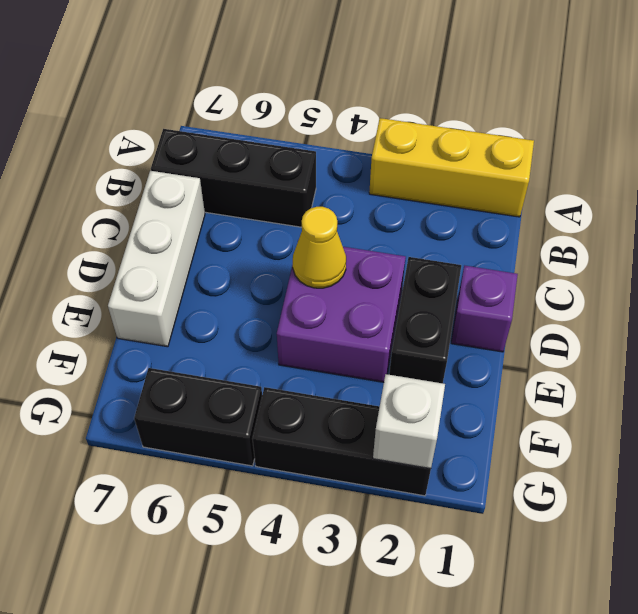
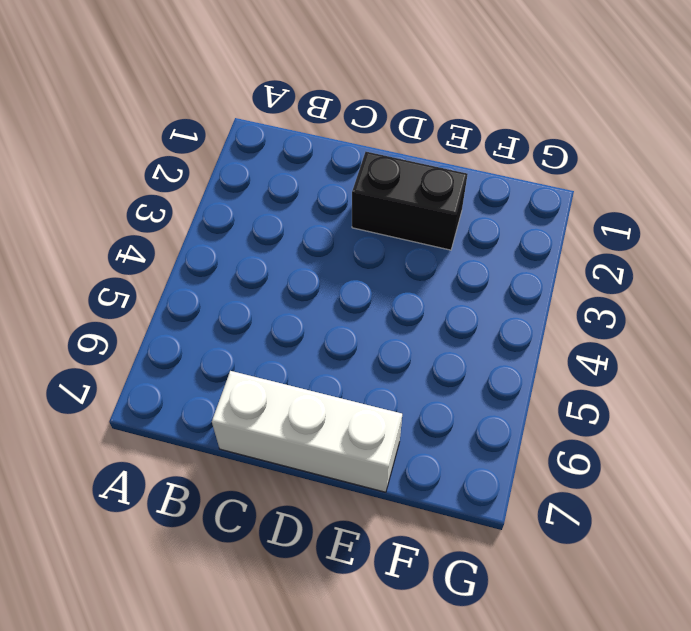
none -> yellow brick A1:A3 level 1
none -> black brick B5:B7 level 1

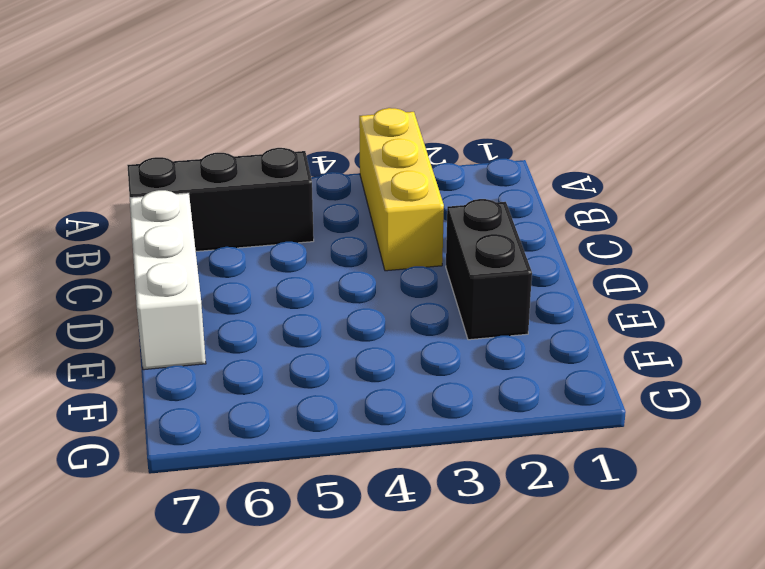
yellow brick A3:C3 level 1 -> yellow brick A1:A3 level 1
none -> purple brick D1 level 1
none -> purple brick D3:E4 level 1

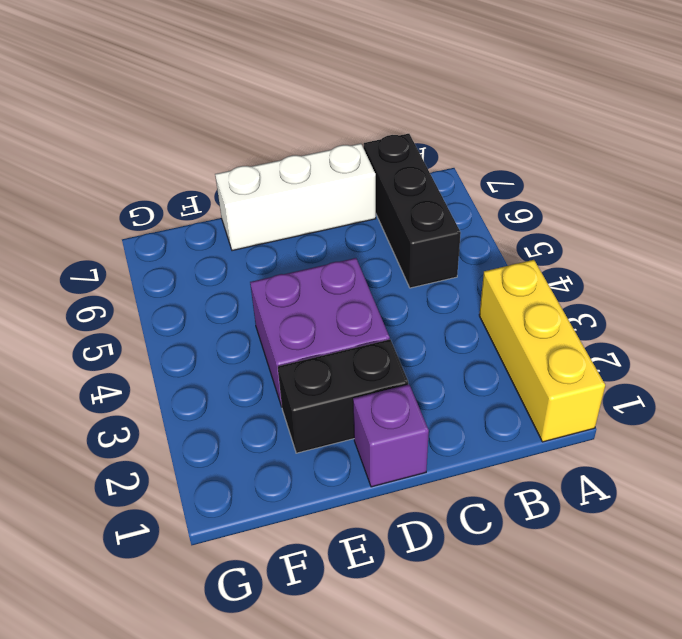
none -> black brick G2:G4 level 1
none -> black brick G5:G6 level 1

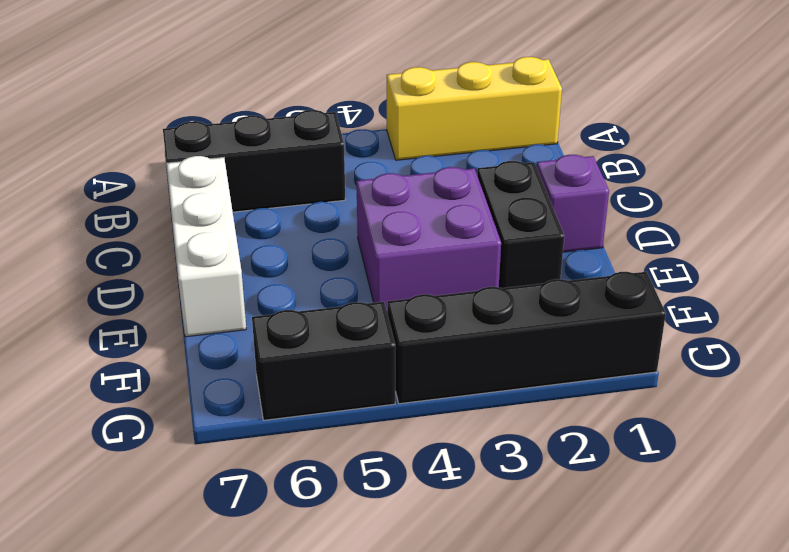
black brick G1:G4 level 1 -> black brick G2:G4 level 1
none -> yellow cone D4 level 2
none -> white brick G2 level 2

